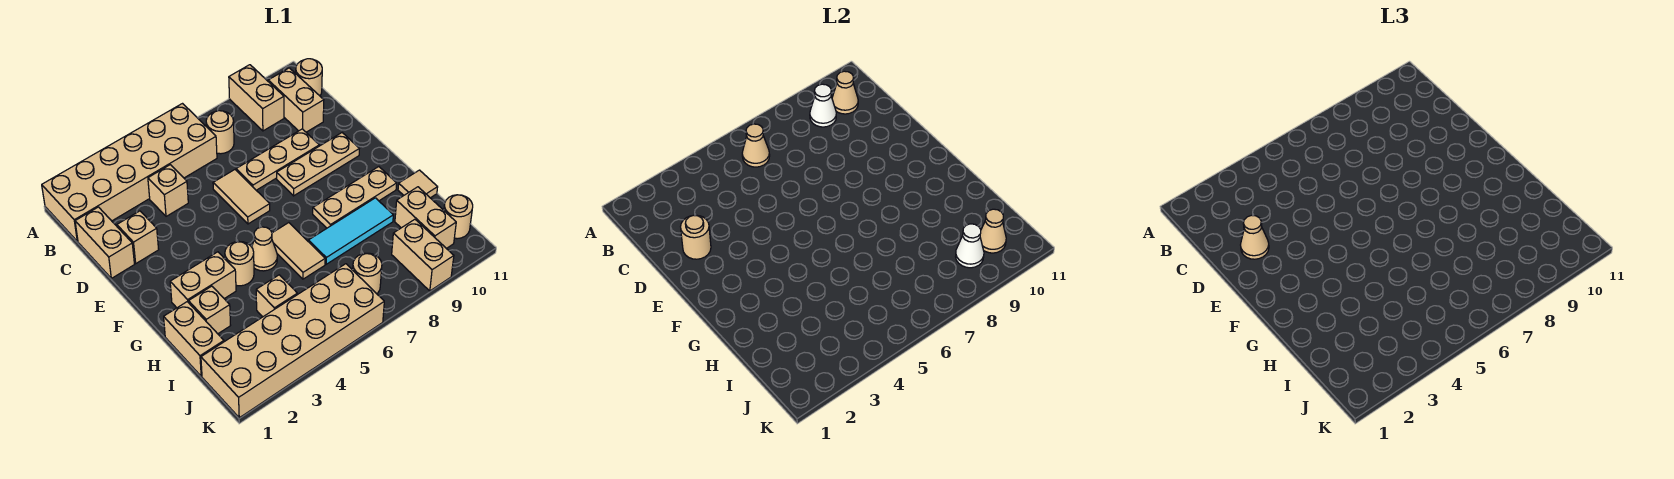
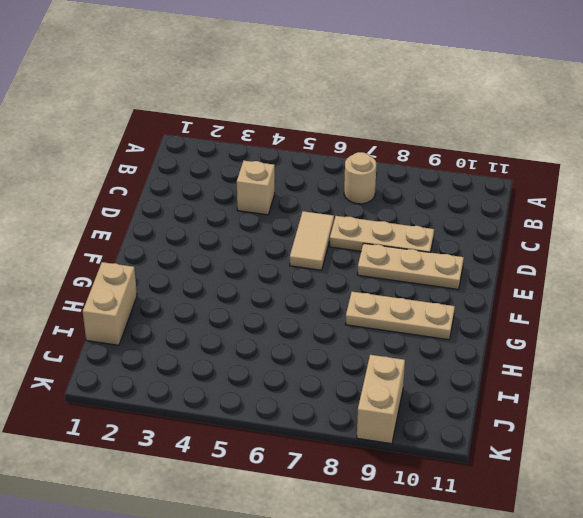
none -> tan brick A1:B6 level 1
none -> tan brick A9:B9 level 1
none -> tan brick B10:C10 level 1
none -> tan round brick B11 level 1

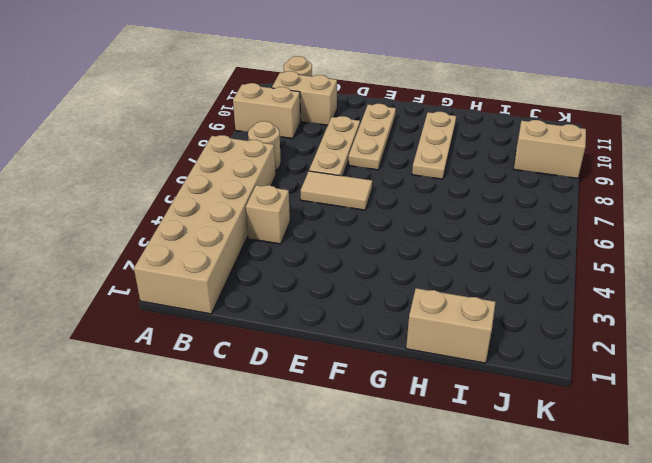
none -> tan brick C1:D1 level 1
none -> tan brick D2 level 1
none -> tan brick G2:G3 level 1
none -> tan round brick G4 level 1

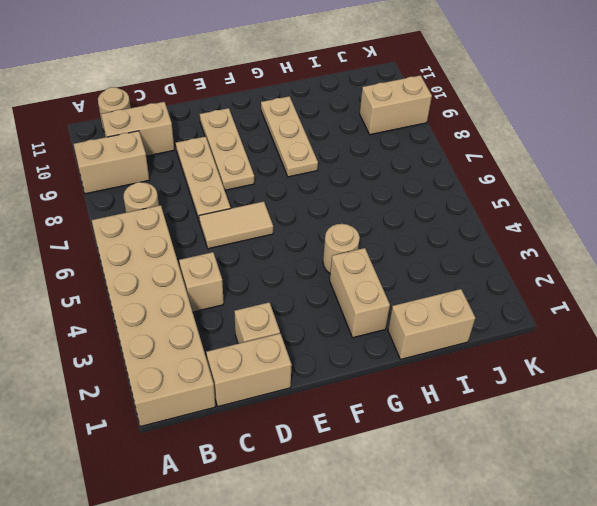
none -> tan cone G5 level 1
none -> tan tile G6:H6 level 1
none -> tan brick H2 level 1
none -> cyan tile H7:H9 level 1

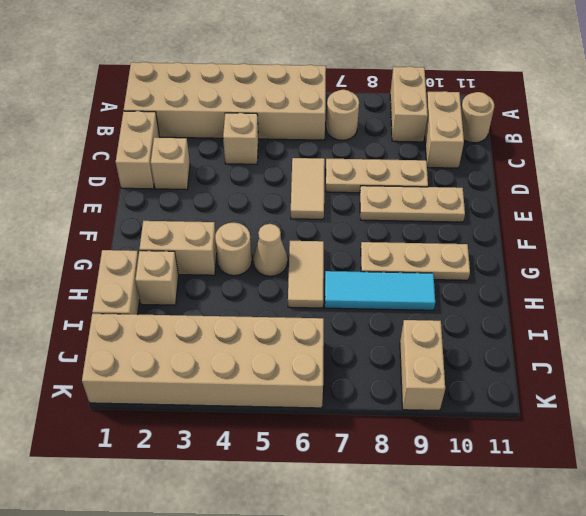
none -> tan tile H11 level 1
none -> tan brick I4 level 1
none -> tan brick I10:J10 level 1
none -> tan round brick J7 level 1

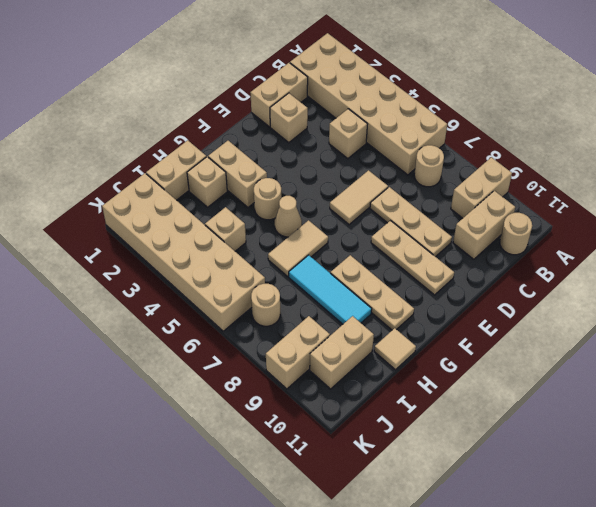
none -> tan round brick J11 level 1
none -> tan cone B6 level 2
none -> white cone B9 level 2
none -> tan cone B10 level 2

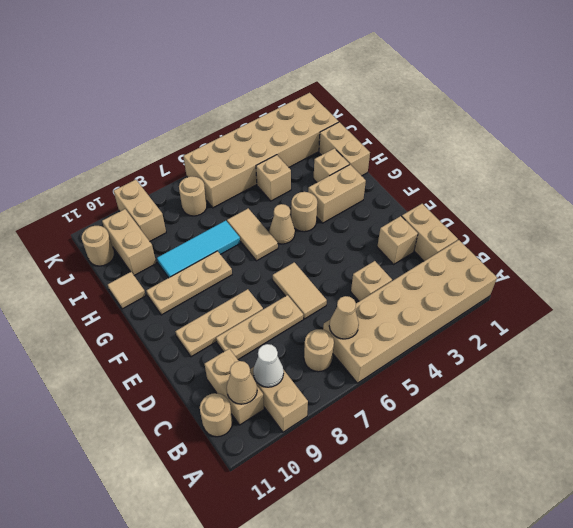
none -> tan round brick D2 level 2
none -> white cone J9 level 2
none -> tan cone J10 level 2
none -> tan cone D2 level 3

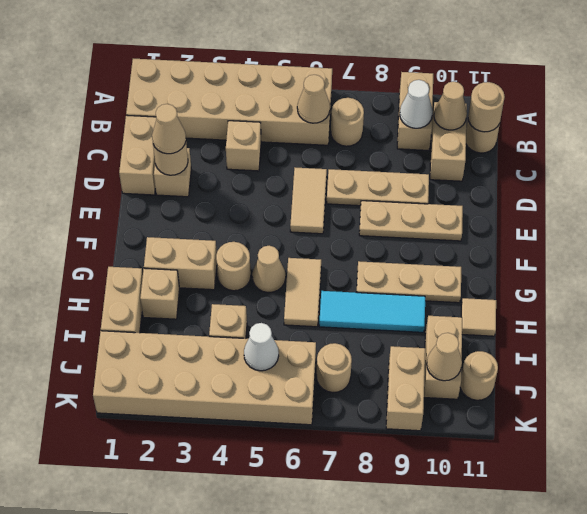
tan round brick B11 level 2 -> none
white cone J5 level 2 -> white cone J9 level 2

